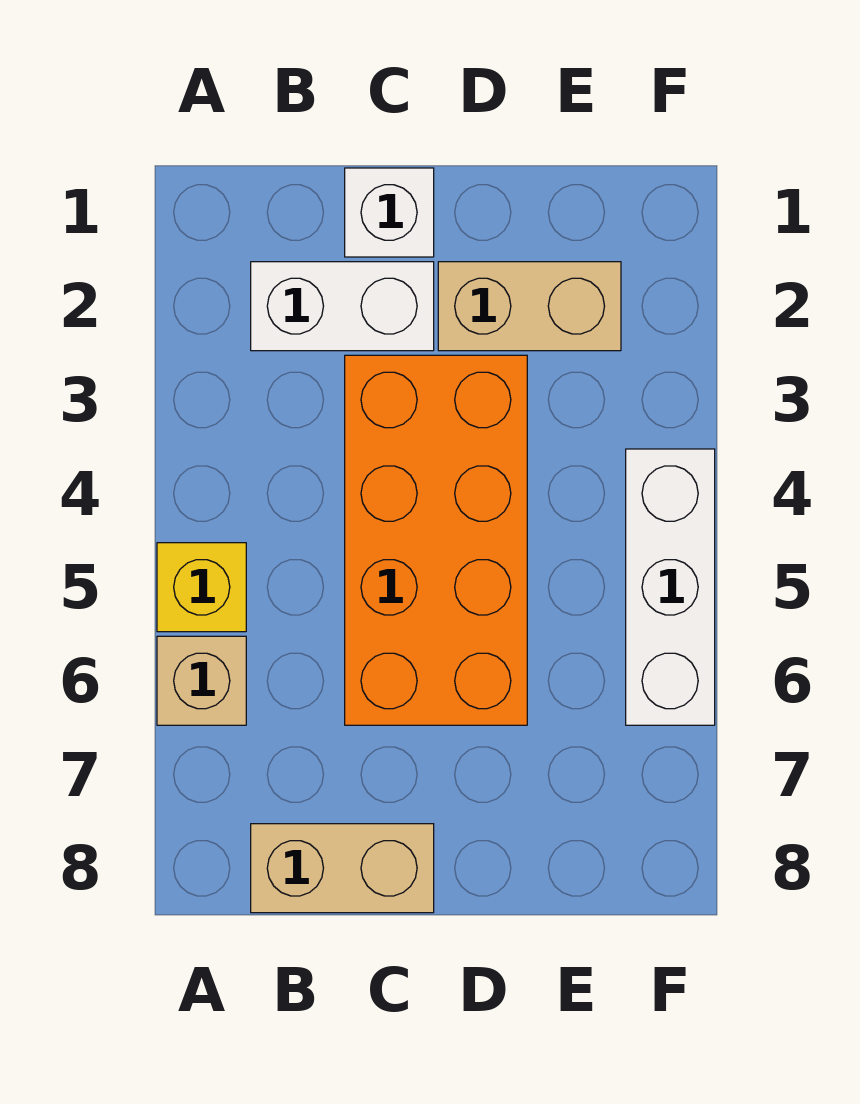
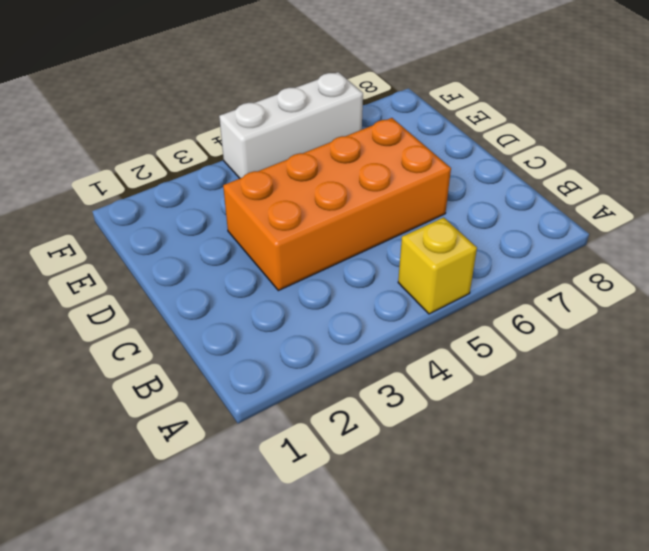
none -> tan brick A6 level 1
none -> white brick B2:C2 level 1

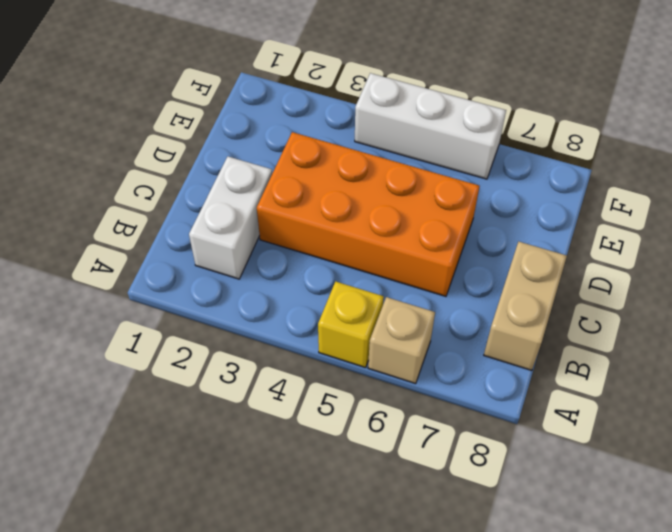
none -> white brick C1 level 1
none -> tan brick D2:E2 level 1

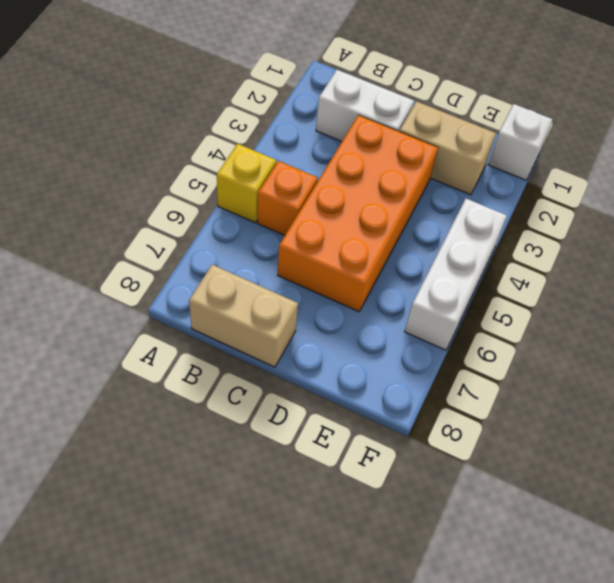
orange brick B5 level 1 -> none
white brick F1 level 1 -> white brick C1 level 1
none -> tan brick A6 level 1

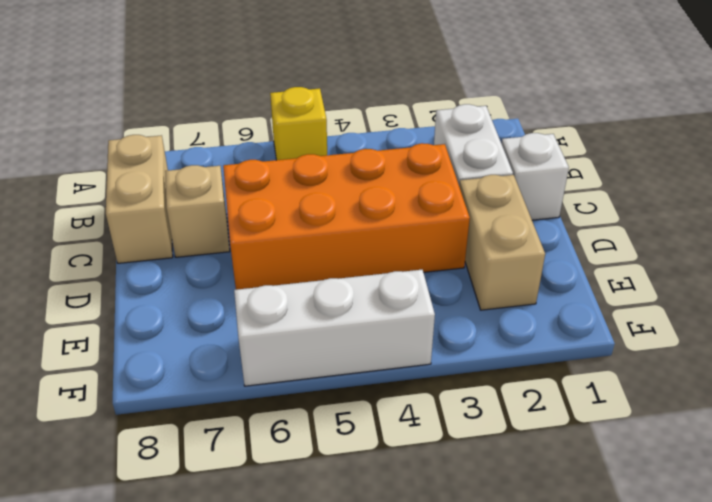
tan brick C7 level 1 -> tan brick A6 level 1

